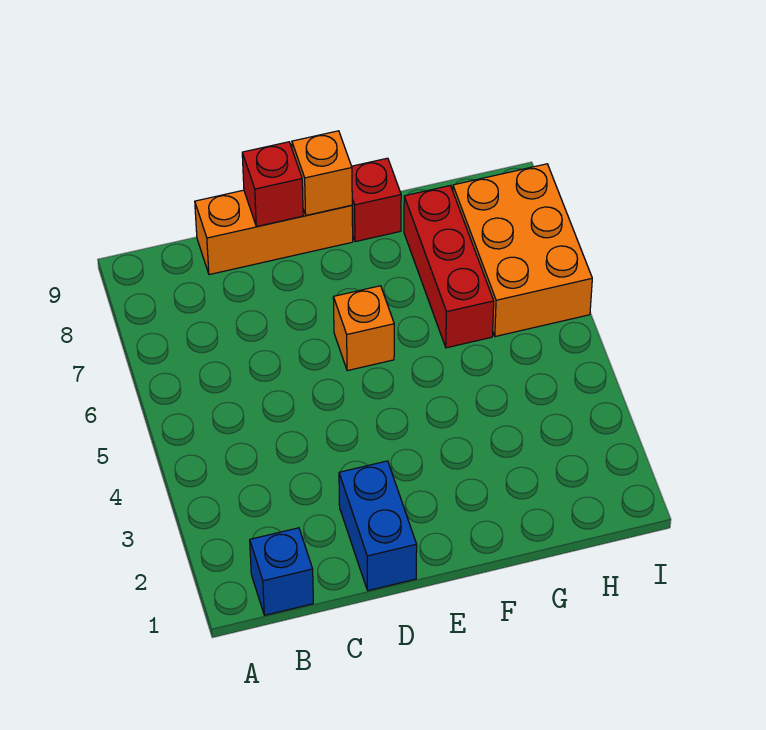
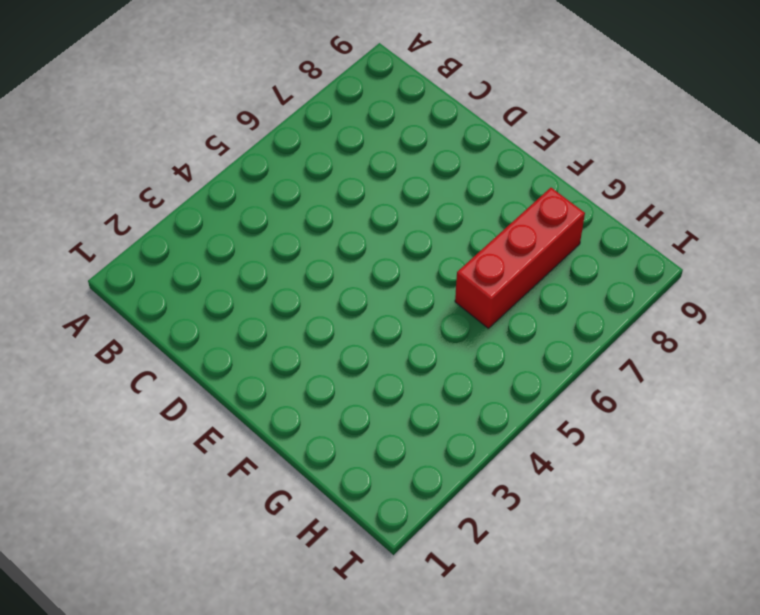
none -> blue brick B1 level 1
none -> orange brick C9:E9 level 1

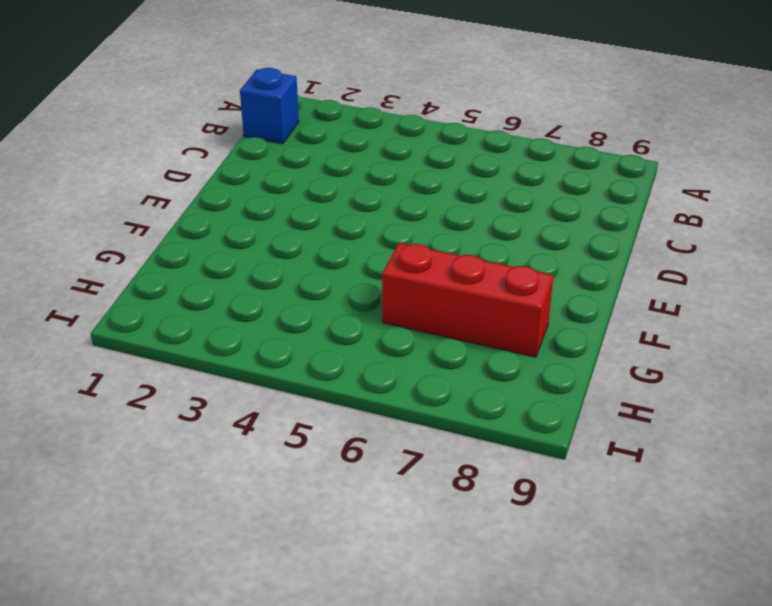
none -> orange brick C9:E9 level 1
none -> blue brick D1:D2 level 1

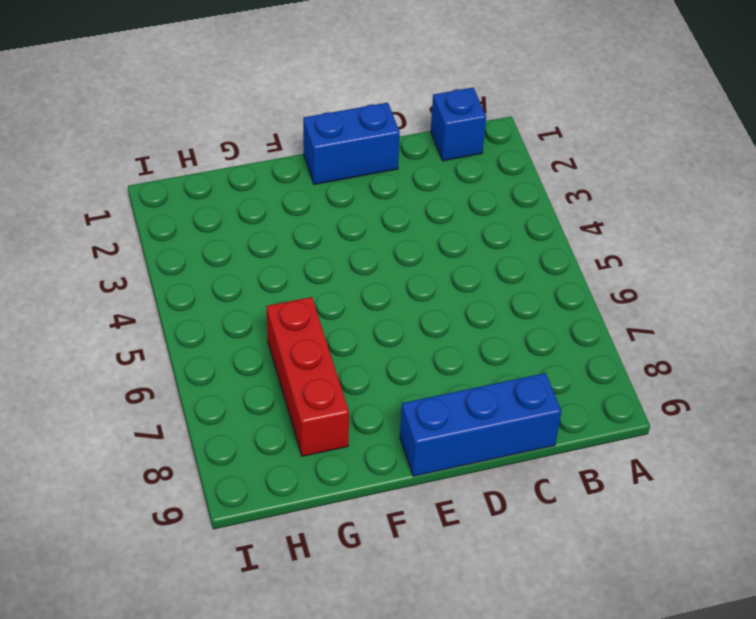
blue brick C9:E9 level 1 -> orange brick C9:E9 level 1
blue brick D1:E1 level 1 -> blue brick D1:D2 level 1
none -> orange brick E6 level 1
none -> red brick F9 level 1

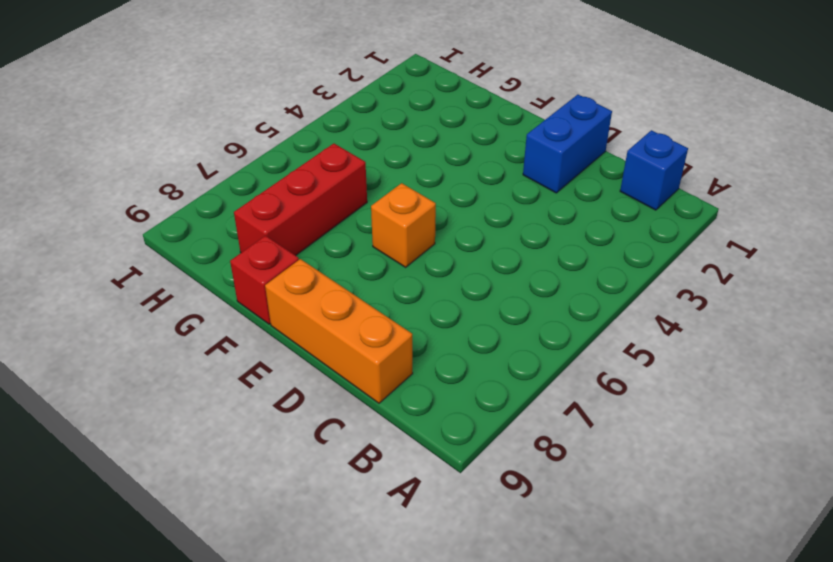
none -> orange brick H6:I8 level 1
none -> red brick D9 level 2

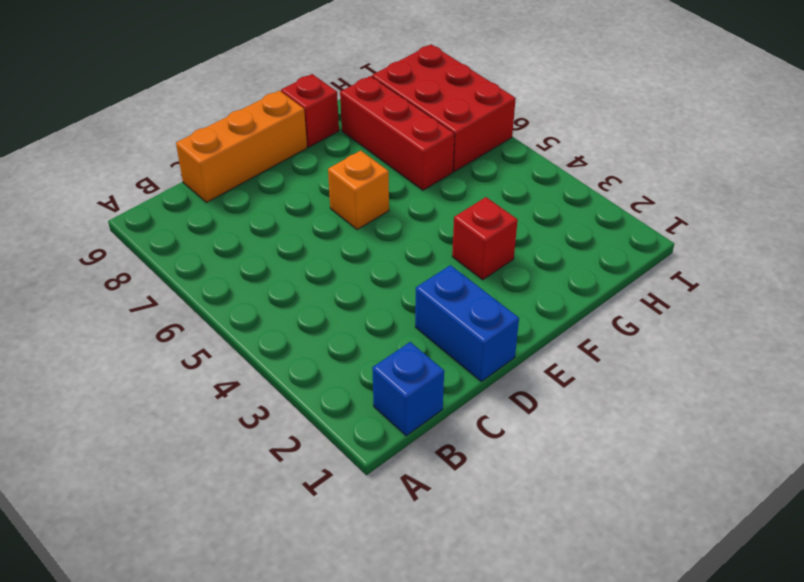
red brick F3 level 1 -> red brick D9 level 2
red brick H6:I8 level 1 -> orange brick H6:I8 level 1
none -> orange brick E9 level 2

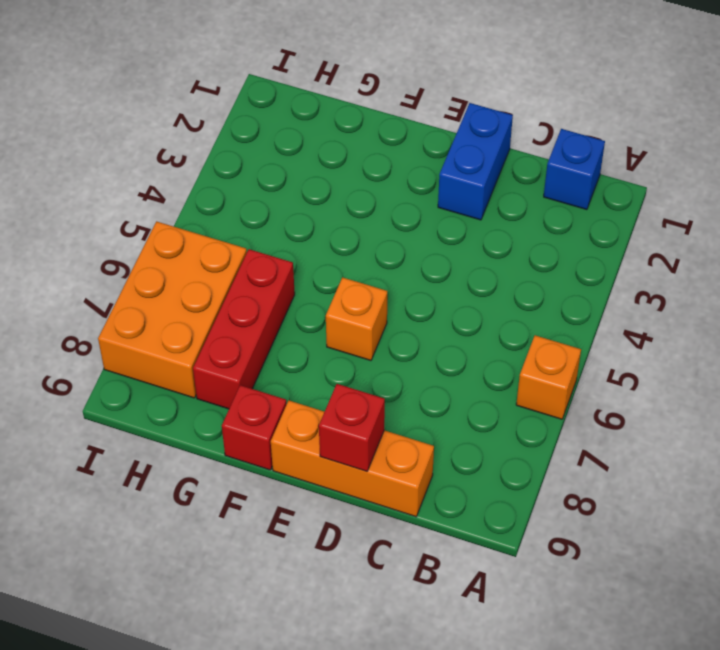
orange brick A6 level 1 -> orange brick E9 level 2

